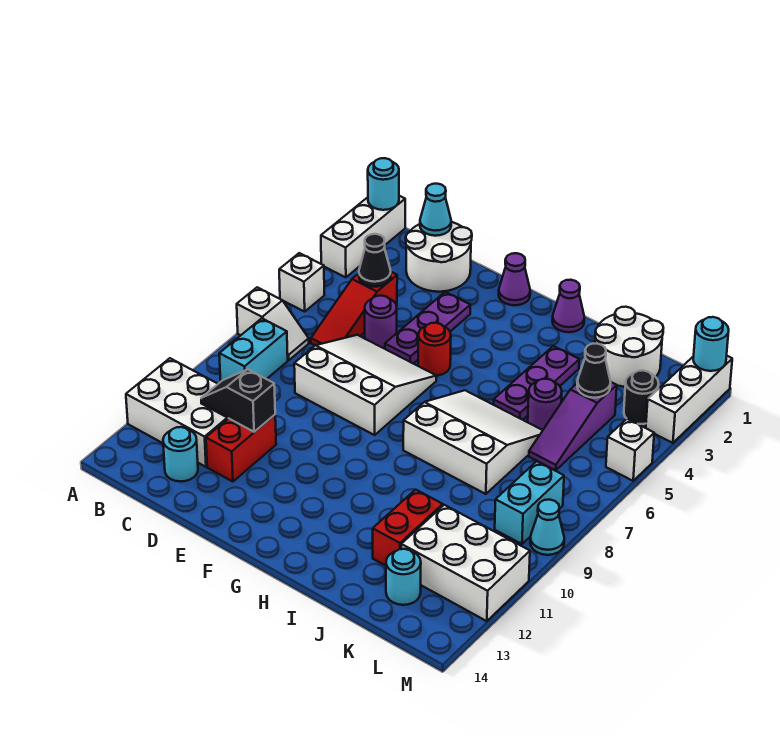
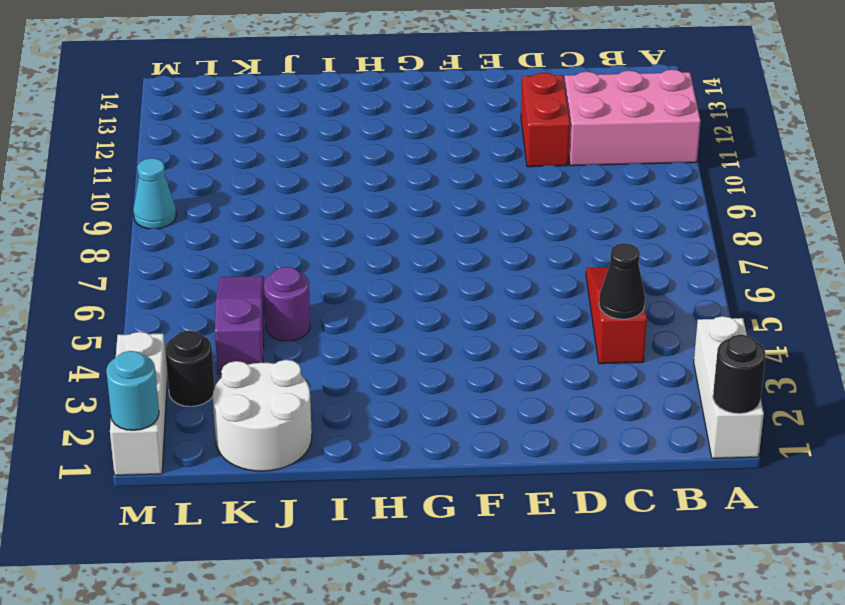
black round brick A1 level 2 -> cyan round brick A1 level 2
pink brick A11:C12 level 1 -> white brick A11:C12 level 1
none -> white brick A5 level 1
none -> white slope A7:B7 level 1 top A
none -> cyan brick B8:B9 level 1
none -> white round brick C1:D2 level 1

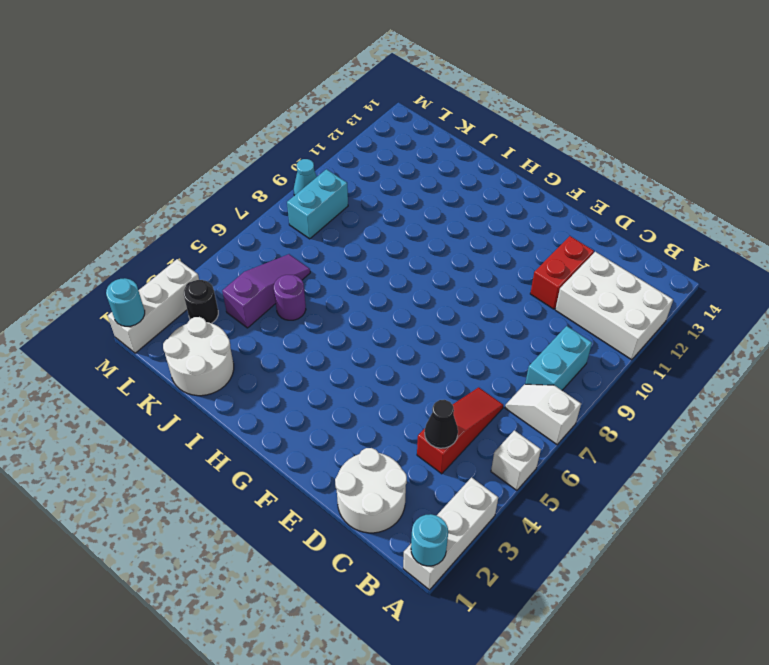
none -> cyan round brick C13 level 1
none -> purple round brick D5 level 1
none -> white slope D6:F8 level 1 top 8
none -> purple plate E3:E5 level 1

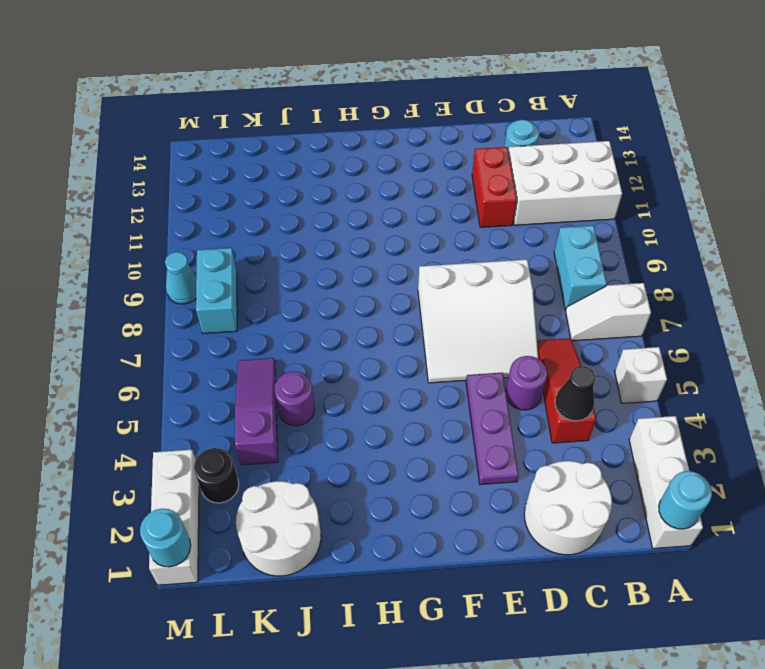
none -> purple cone F1 level 1
none -> red round brick F5 level 1
none -> purple cone H1 level 1
none -> white slope H6:J8 level 1 top 8

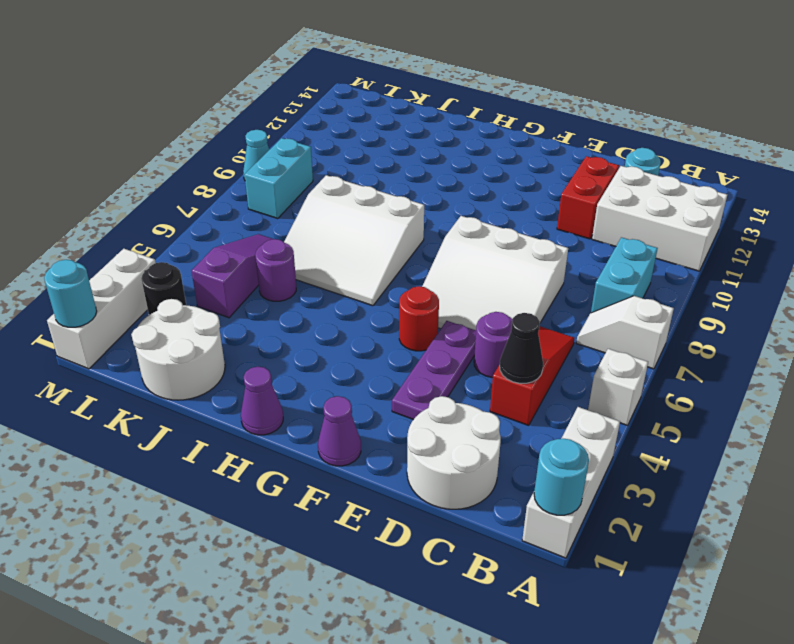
none -> purple plate I3:I5 level 1
none -> red brick J11:J12 level 1
none -> white brick K11:M12 level 1
none -> cyan round brick K13 level 1

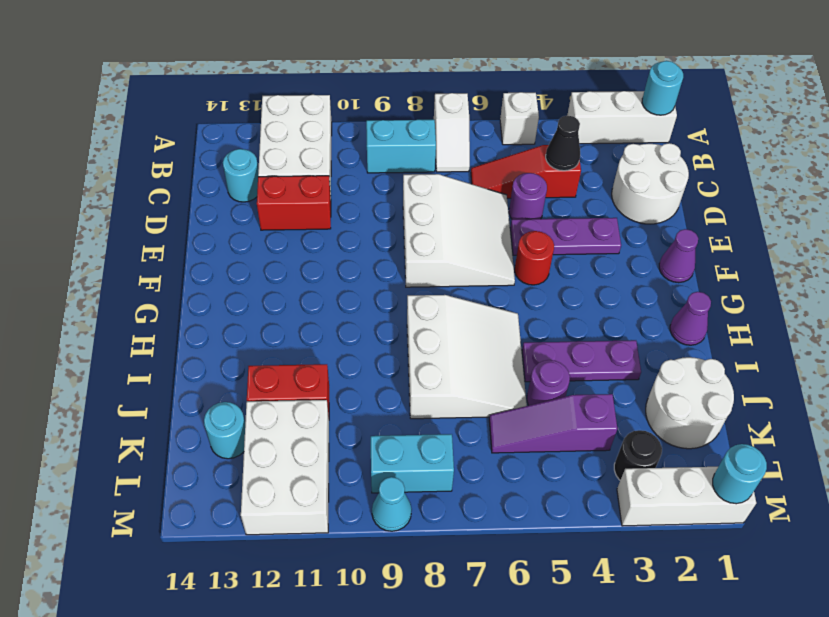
none -> white brick M5 level 1
none -> cyan cone C1 level 2
none -> black slope C11:D11 level 2 top D
none -> black cone K4 level 2

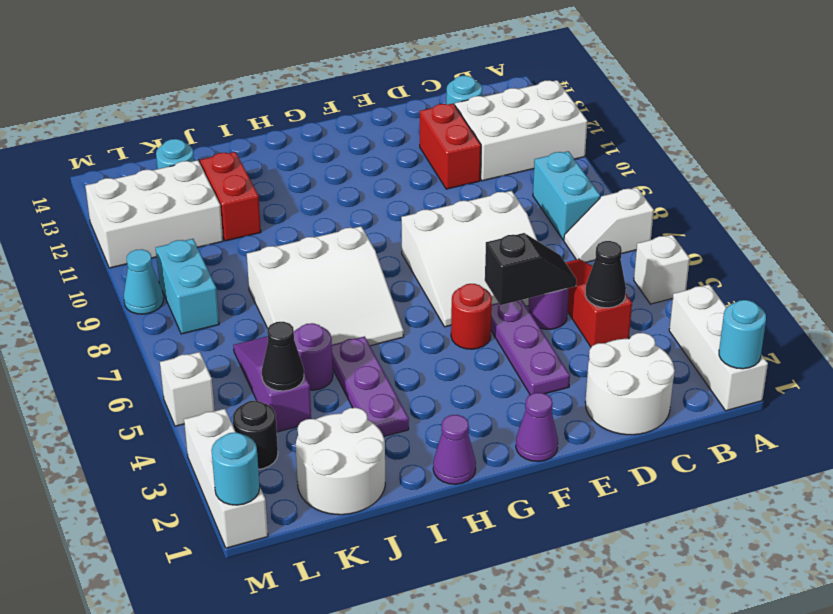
black slope D5:E5 level 2 top E -> black slope C11:D11 level 2 top D
none -> cyan cone C1 level 2

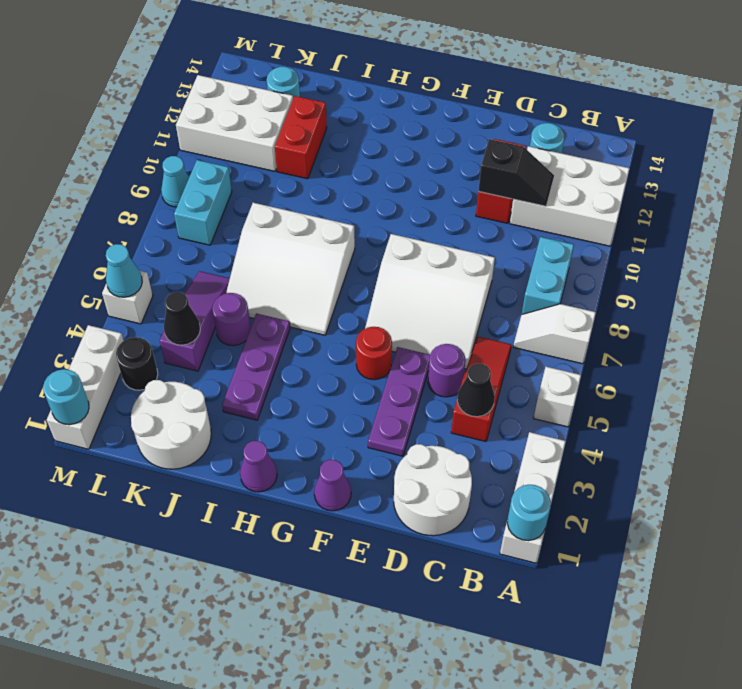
cyan cone M5 level 2 -> cyan cone C1 level 2

